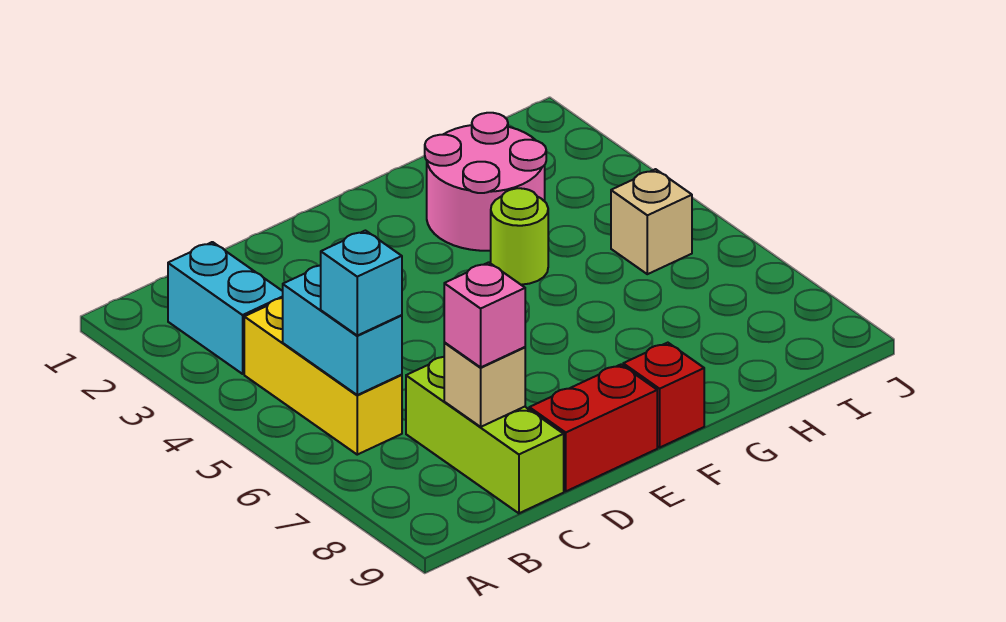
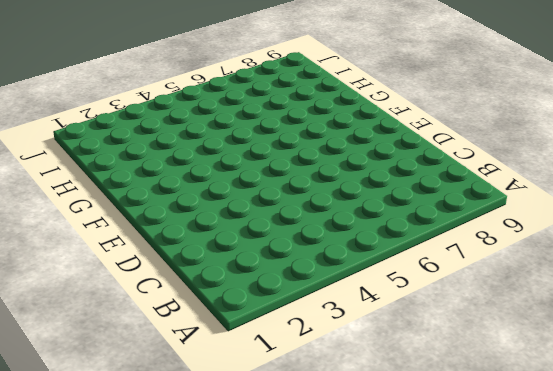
none -> cyan brick B2:B3 level 1
none -> yellow brick B4:B6 level 1
none -> lime brick C7:C9 level 1

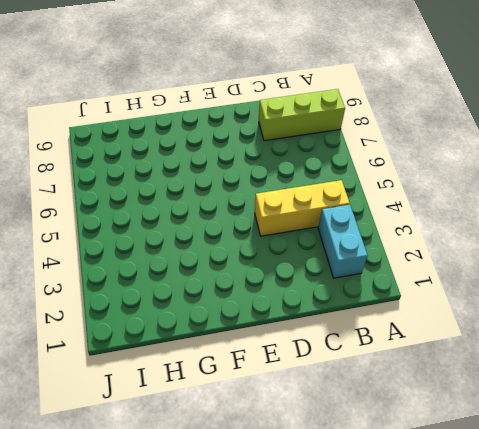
lime brick A8:C8 level 1 -> lime brick C7:C9 level 1
yellow brick B4:D4 level 1 -> yellow brick B4:B6 level 1
none -> red brick D9:E9 level 1
none -> red brick F9 level 1
none -> pink round brick G2:H3 level 1

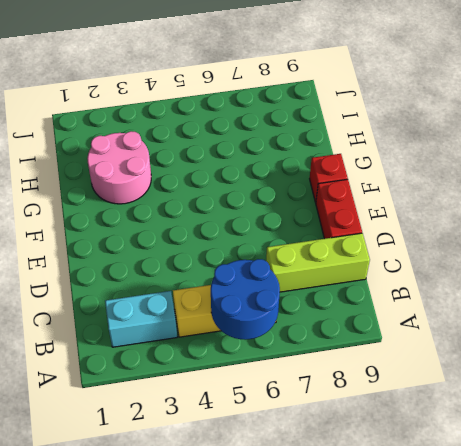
blue round brick A5:B6 level 2 -> cyan brick B5:B6 level 2
none -> lime round brick G4 level 1
none -> tan brick I5 level 1
none -> tan brick C8 level 2

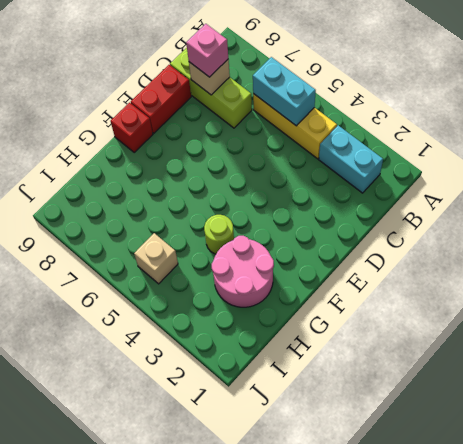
none -> cyan brick B6 level 3

